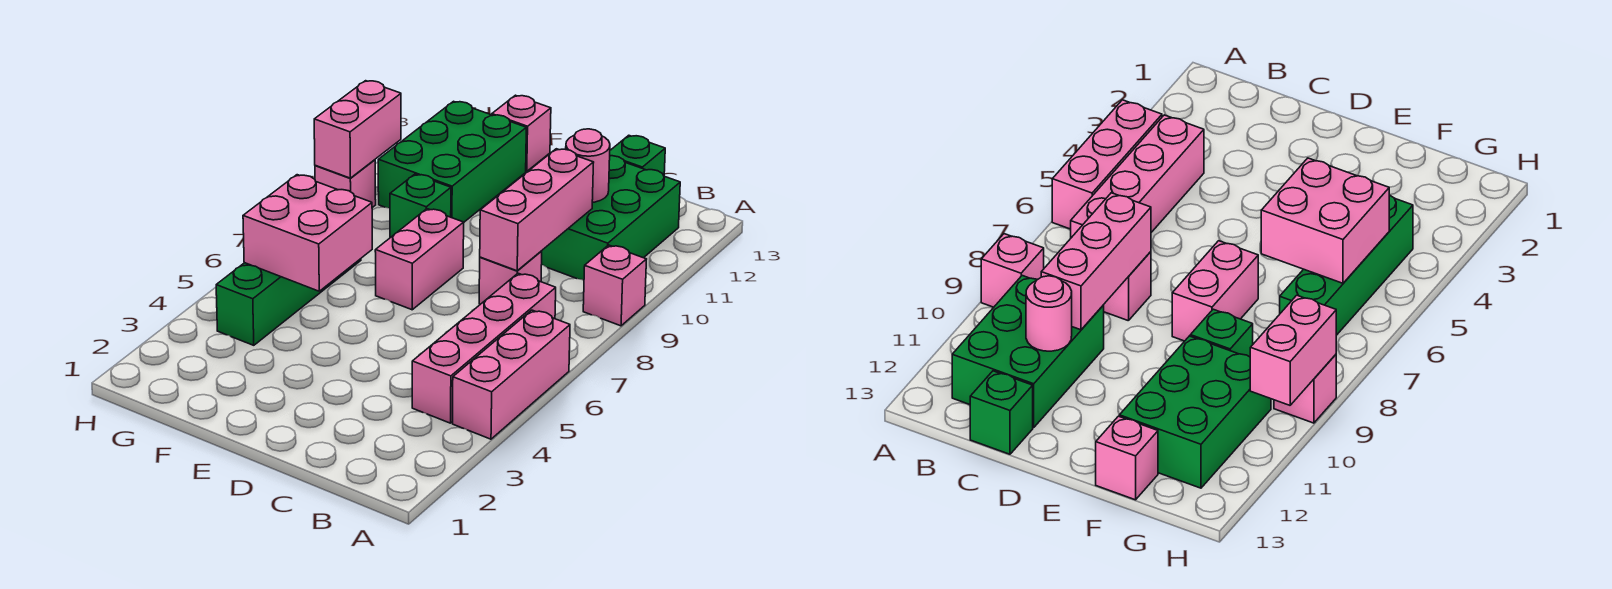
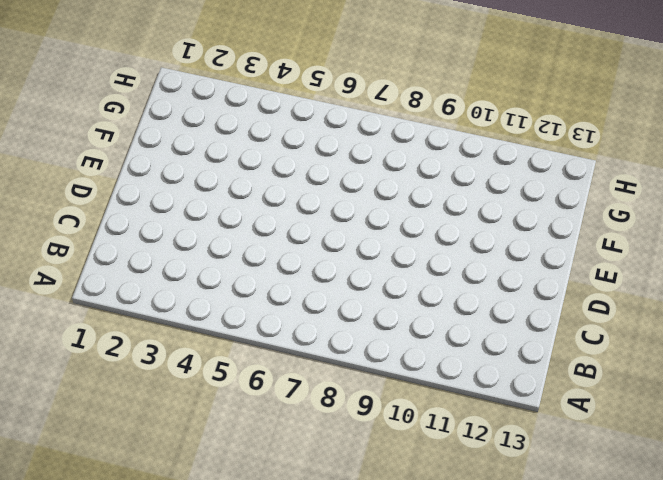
none -> pink brick A4:A6 level 1
none -> pink brick A9 level 1
none -> pink brick B4:B7 level 1

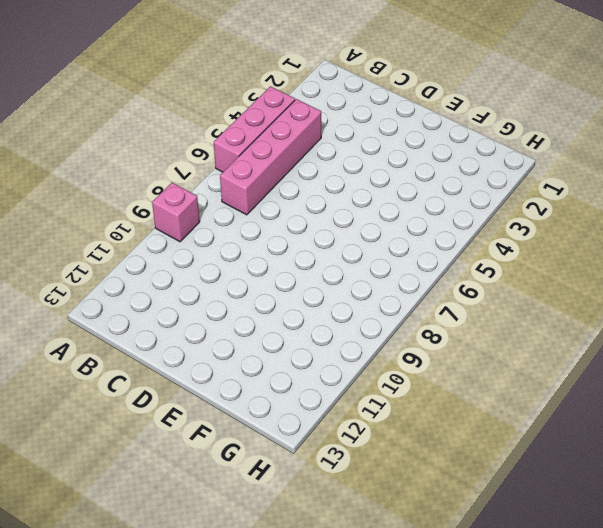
none -> green brick B10:C12 level 1
none -> pink brick C8 level 1
none -> green brick C13 level 1

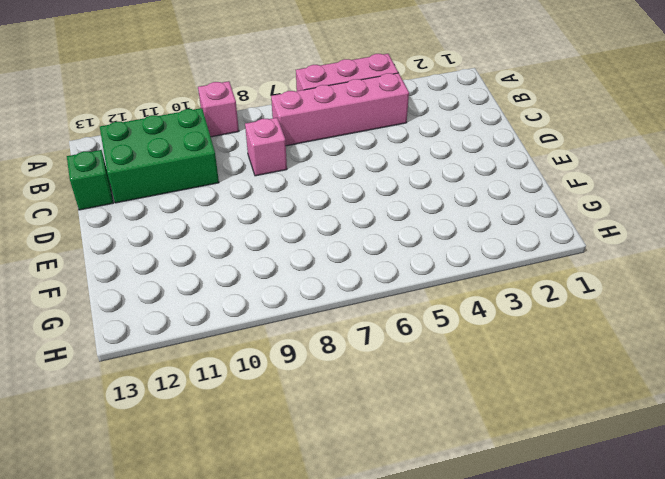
none -> pink brick E7:E8 level 1
none -> green brick F9 level 1
none -> green brick F10:G12 level 1

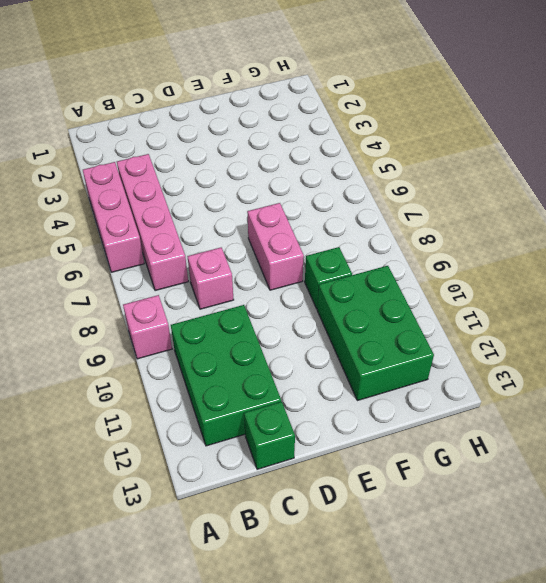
none -> pink brick F13 level 1
none -> green brick G4:G7 level 1
none -> pink brick H9 level 1

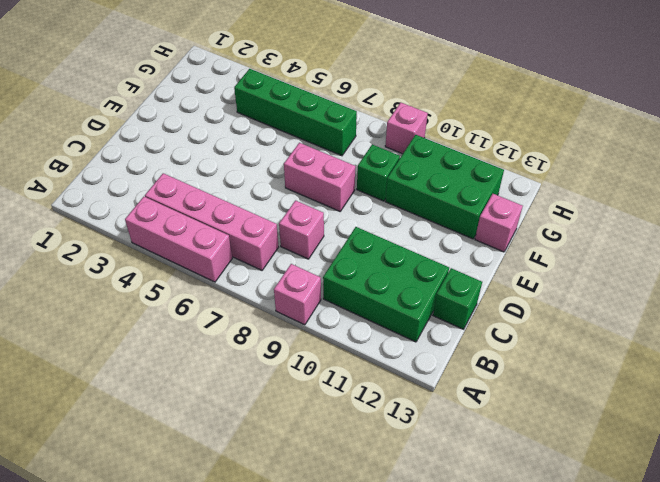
none -> pink brick C8:C10 level 2
none -> pink round brick C11 level 2
none -> pink brick F5:G6 level 2

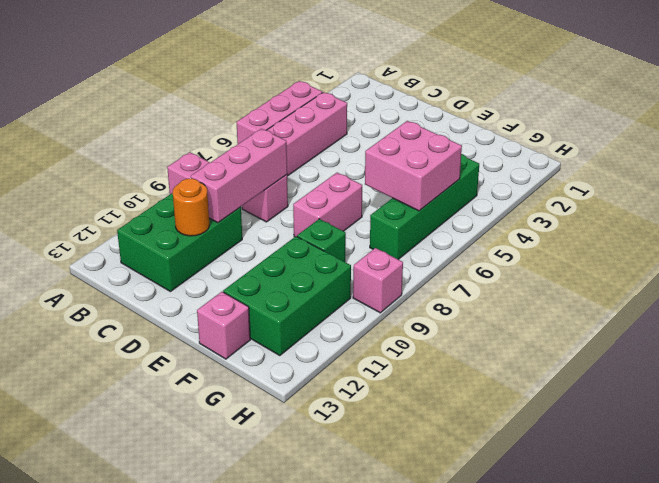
orange round brick C11 level 2 -> pink round brick C11 level 2
none -> green brick C13 level 1
none -> pink brick H9:H10 level 2

